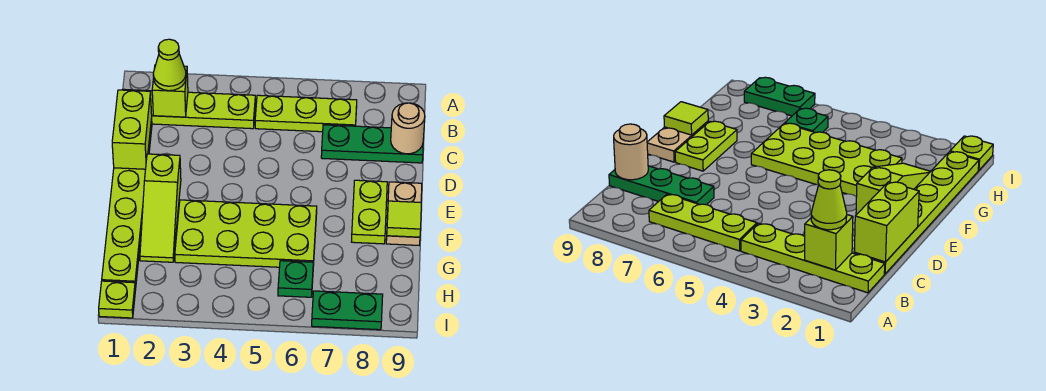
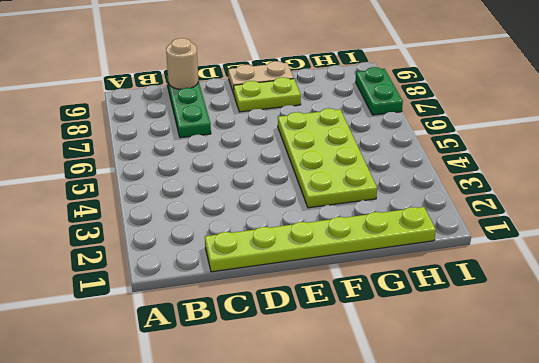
none -> lime plate B1:B4 level 1
none -> lime plate B5:B7 level 1
none -> lime slope E2:G2 level 1 top E

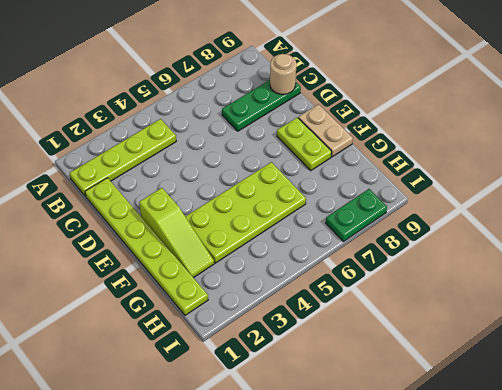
none -> lime plate B5:B7 level 1
none -> green plate H6 level 1
none -> lime plate I1 level 1

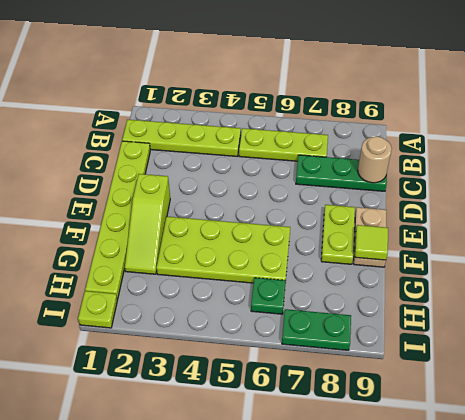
none -> lime brick B2 level 2
none -> lime brick C1:D1 level 2
none -> lime cone B2 level 3

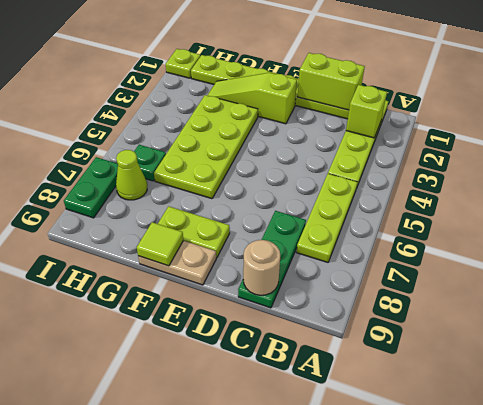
lime cone H7 level 1 -> lime cone B2 level 3

